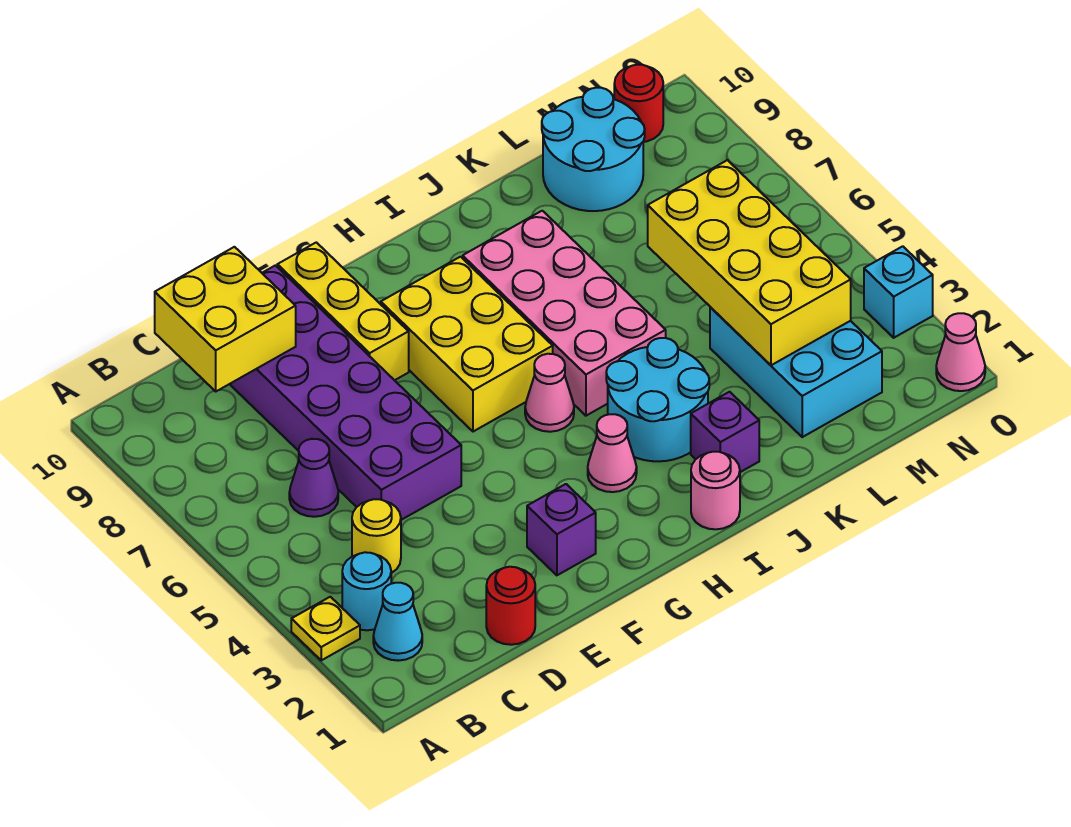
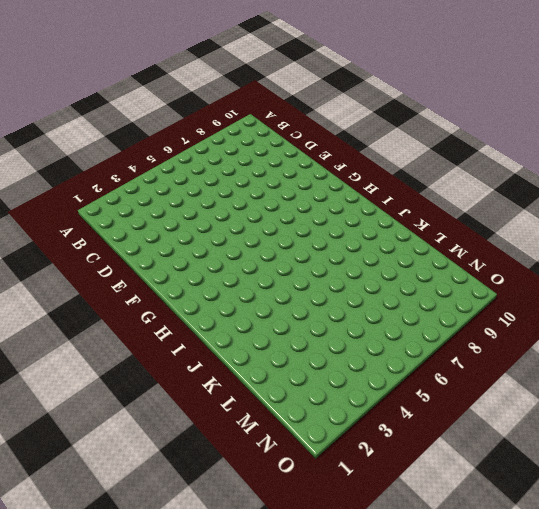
none -> yellow plate A3 level 1
none -> cyan cone B2 level 1
none -> cyan round brick B3 level 1

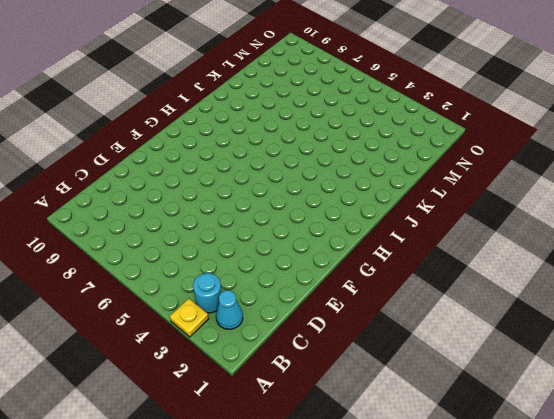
none -> yellow round brick C4 level 1
none -> purple cone C6 level 1
none -> red round brick D1 level 1

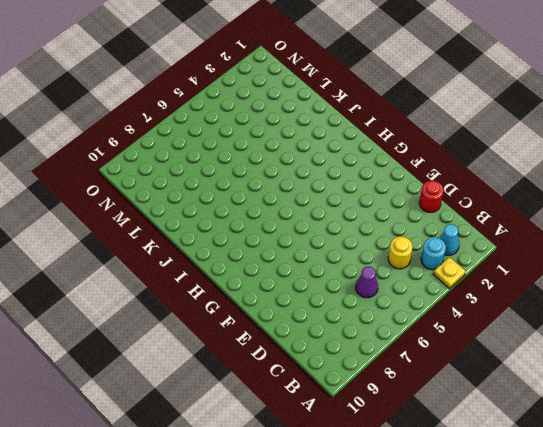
none -> purple brick D5:E10 level 1
none -> purple brick F2 level 1
none -> yellow brick F8:F10 level 1

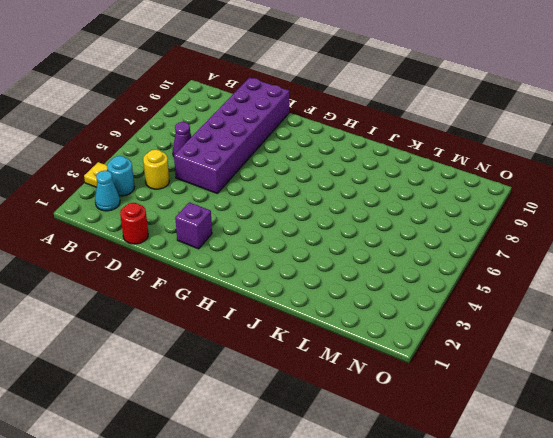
none -> yellow brick F8:F10 level 1
none -> yellow brick G6:H8 level 1
none -> pink cone H3 level 1

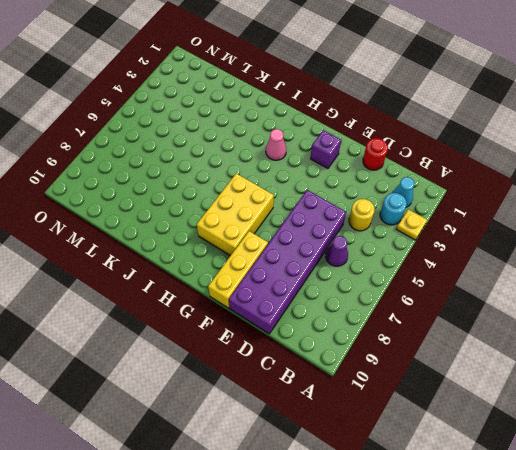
none -> pink cone H5 level 1
none -> pink round brick I1 level 1
none -> cyan round brick I3:J4 level 1

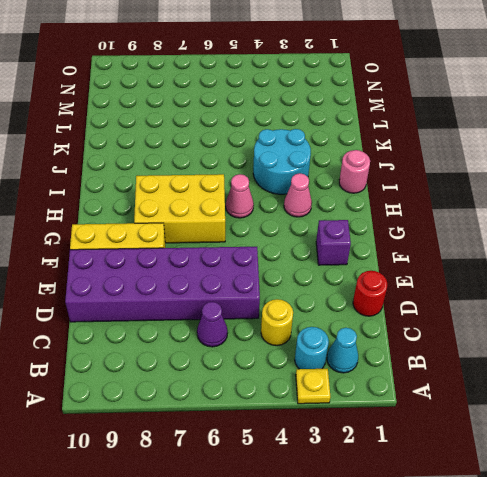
none -> pink brick I5:J8 level 1
none -> purple brick J2 level 1
none -> cyan brick L2:M4 level 1

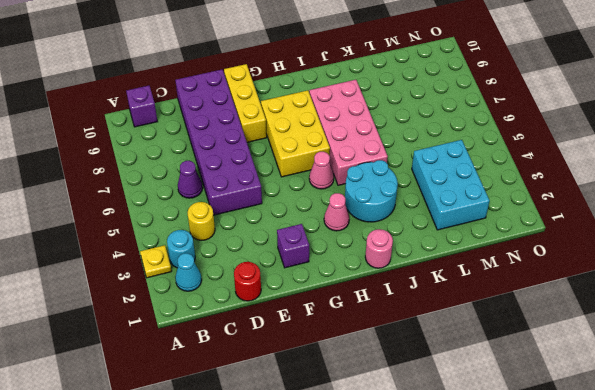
purple brick B10 level 1 -> purple brick J2 level 1
none -> cyan round brick L9:M10 level 1
none -> red round brick N10 level 1
none -> pink cone O1 level 1

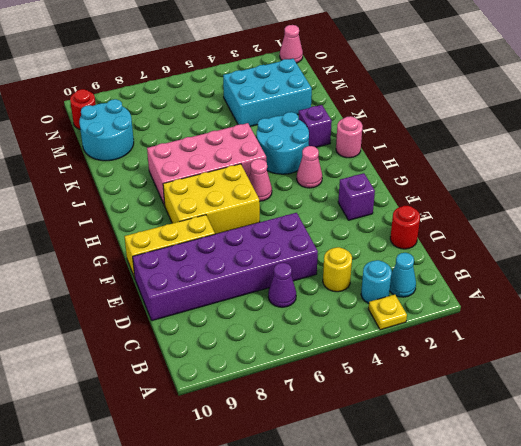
none -> cyan brick O3 level 1
none -> yellow brick C9:D10 level 2
none -> yellow brick L3:M6 level 2

